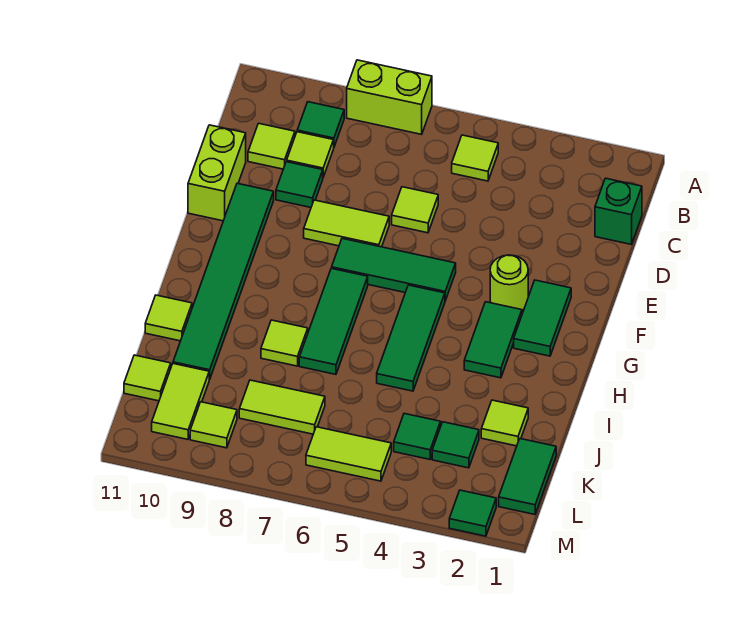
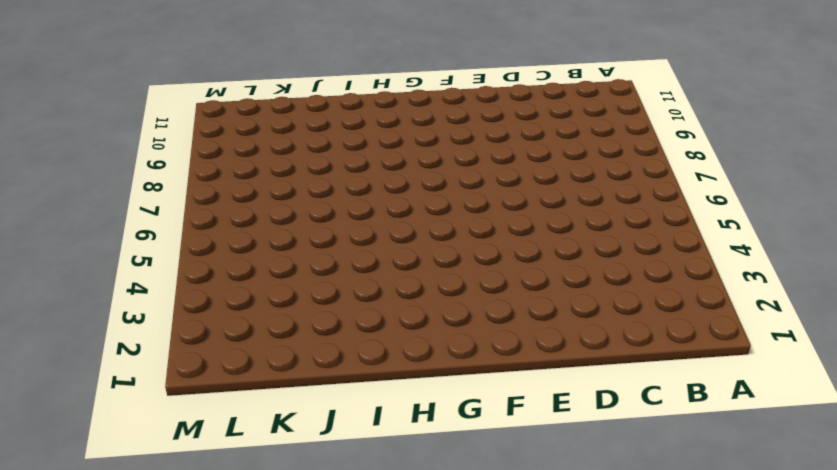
none -> lime brick A7:A8 level 1
none -> lime tile B5 level 1
none -> green tile B9 level 1

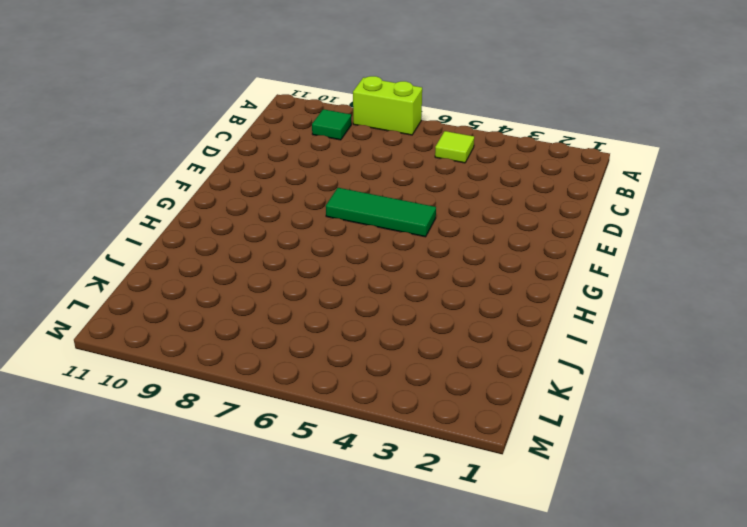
none -> green brick C1 level 1
none -> lime tile C9 level 1
none -> lime tile C10 level 1

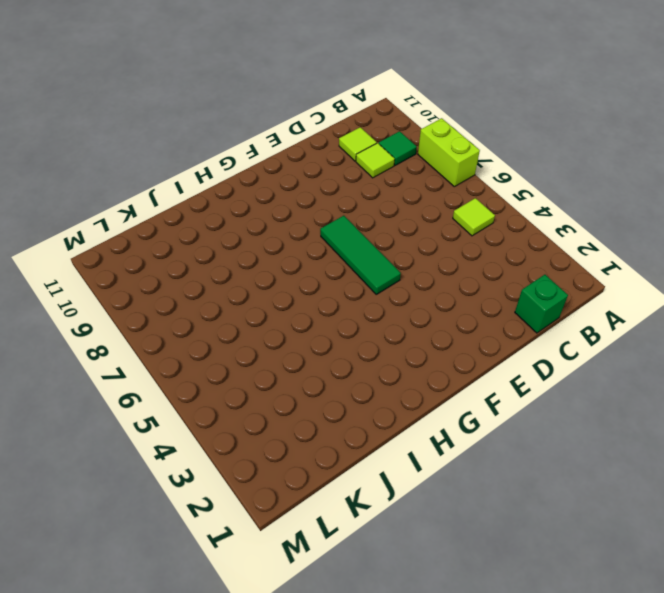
none -> lime tile D6 level 1
none -> green tile D9 level 1
none -> lime brick D11:E11 level 1

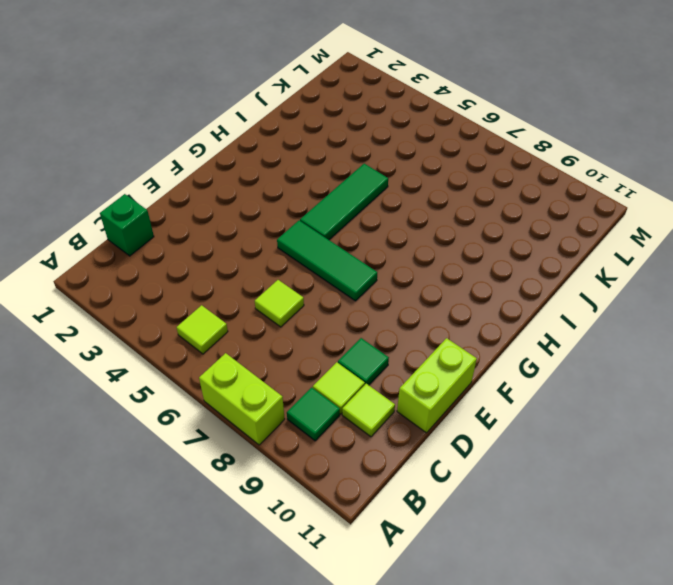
none -> lime tile E7:E8 level 1
none -> green tile E10:J10 level 1
none -> green tile F2:G2 level 1

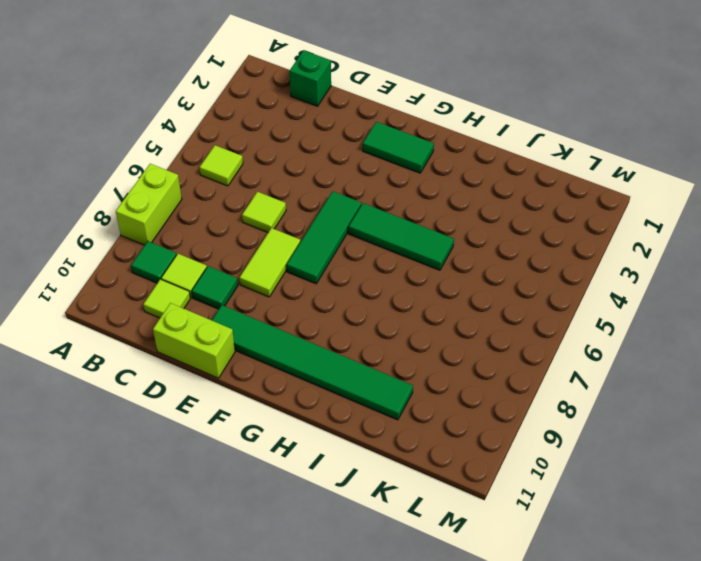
none -> lime round brick F3 level 1
none -> green tile G3:H3 level 1
none -> green tile G7:I7 level 1

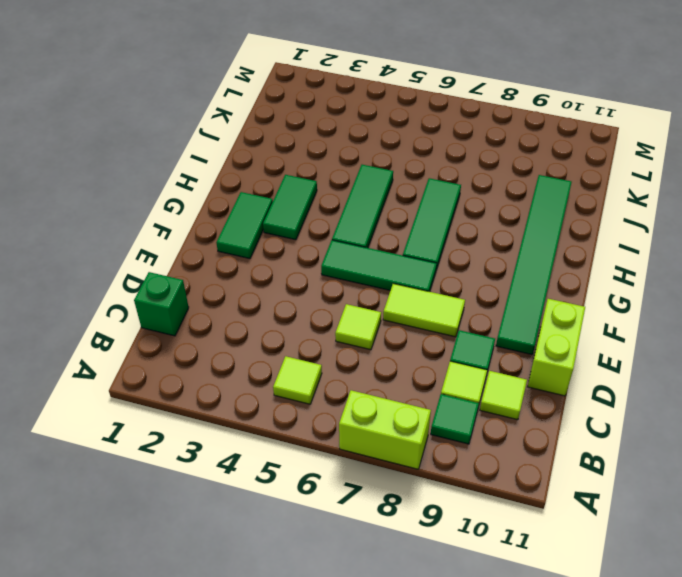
none -> lime round brick F3 level 1
none -> lime tile I8 level 1
none -> lime tile I11 level 1

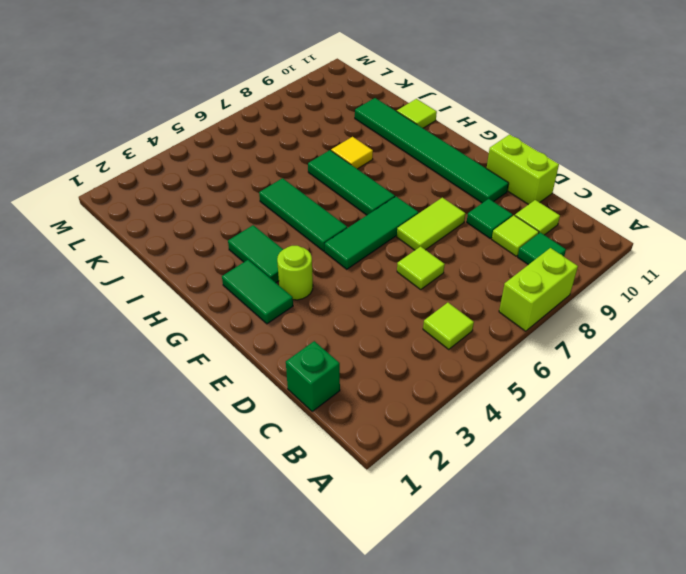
yellow tile I8 level 1 -> lime tile I8 level 1
none -> lime tile J2 level 1
none -> green tile K1:L1 level 1
none -> green tile K3 level 1

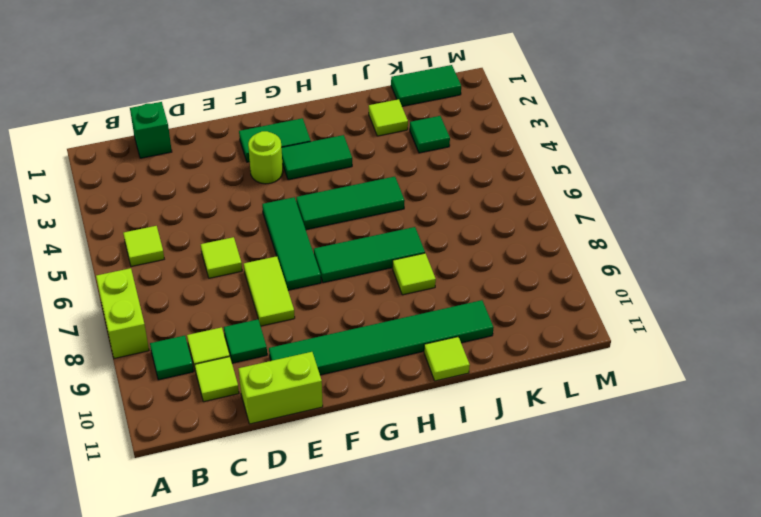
none -> green tile K4 level 1
none -> lime tile K7:K8 level 1
none -> lime tile K10:L10 level 1

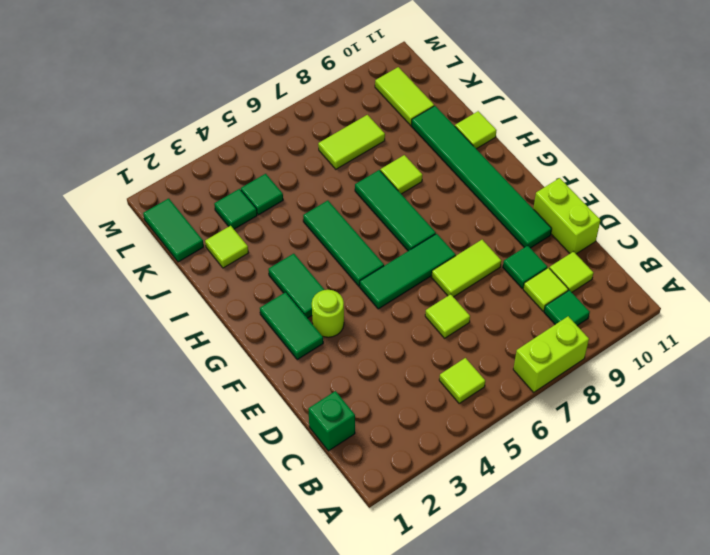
none -> lime tile K11 level 1
none -> lime tile L5:L6 level 1
none -> lime tile L9 level 1

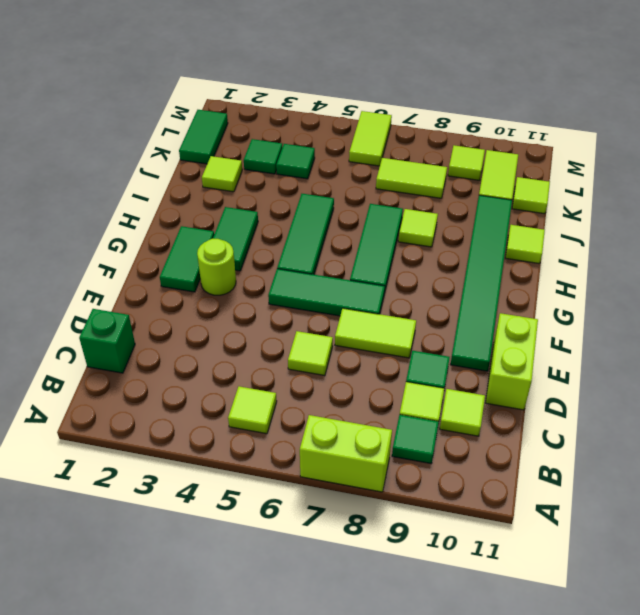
lime tile L6:M6 level 1 -> lime tile L5:L6 level 1
none -> green tile M2 level 1

